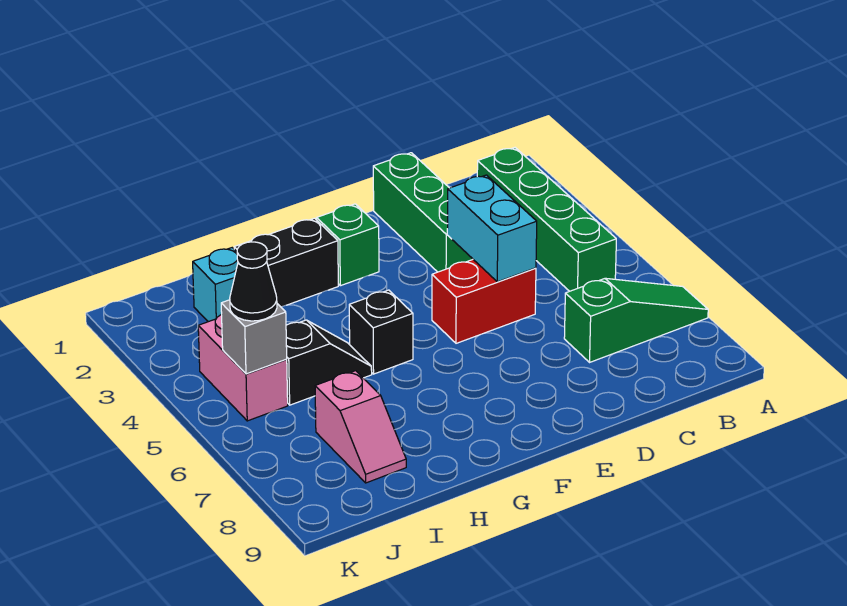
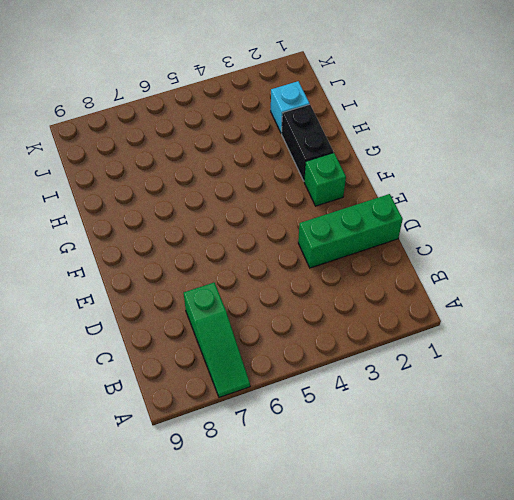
none -> green brick B2:B5 level 1
none -> red brick D5:E5 level 1
none -> black brick G5 level 1

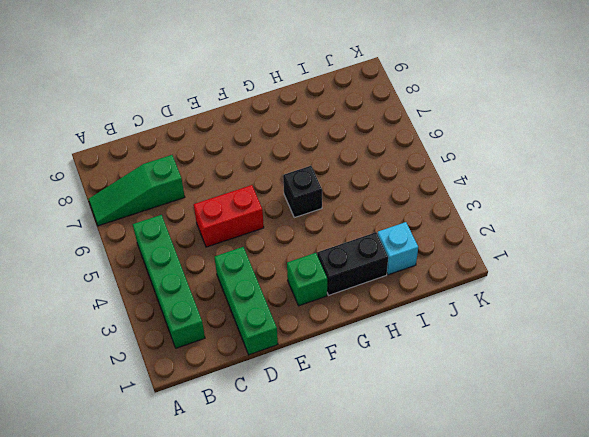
none -> black slope H5:I5 level 1 top I
none -> pink slope I7:I8 level 1 top 7
none -> pink brick J4:J5 level 1

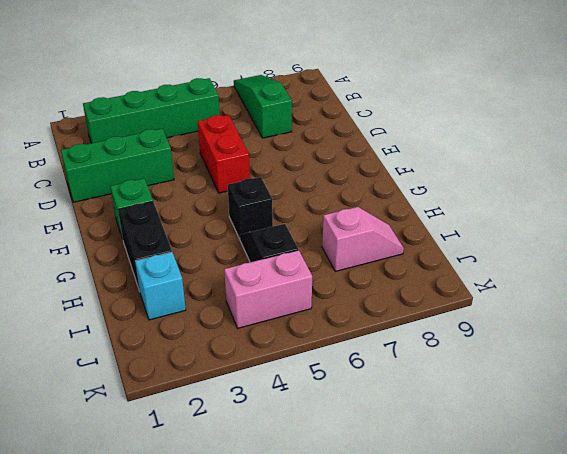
none -> cyan brick D4:D5 level 2
none -> grey brick J5 level 2
none -> black cone J5 level 3

